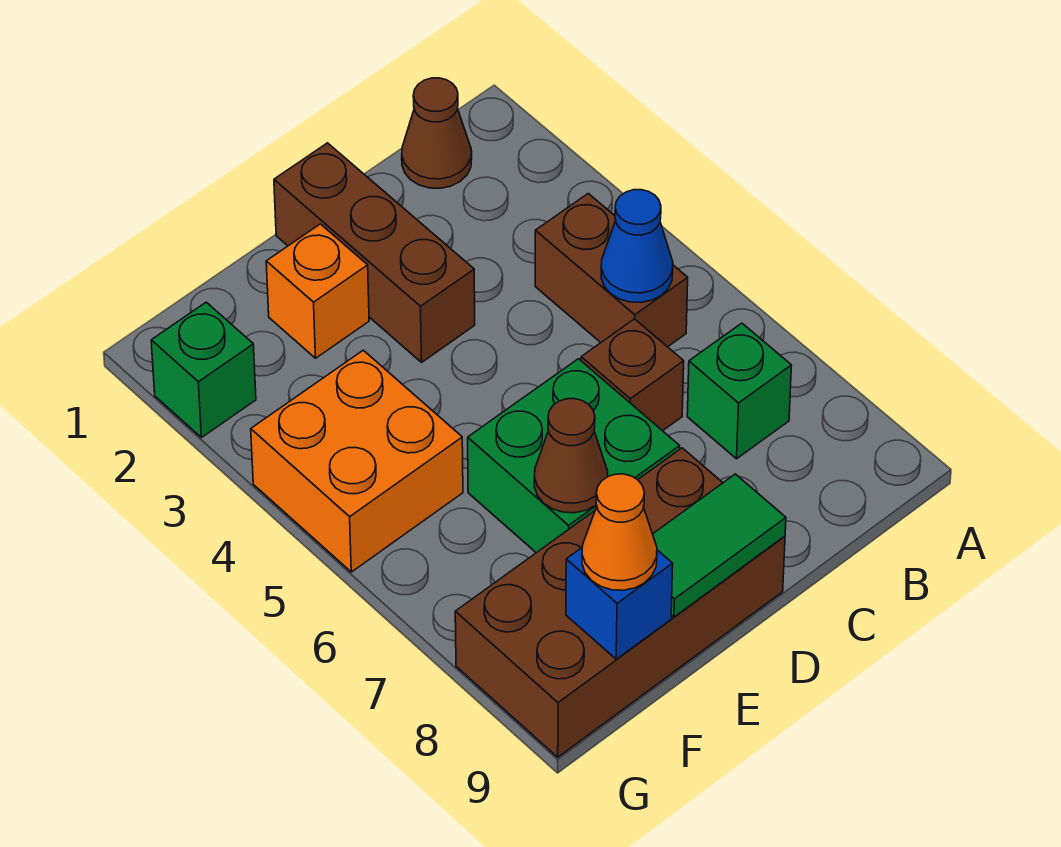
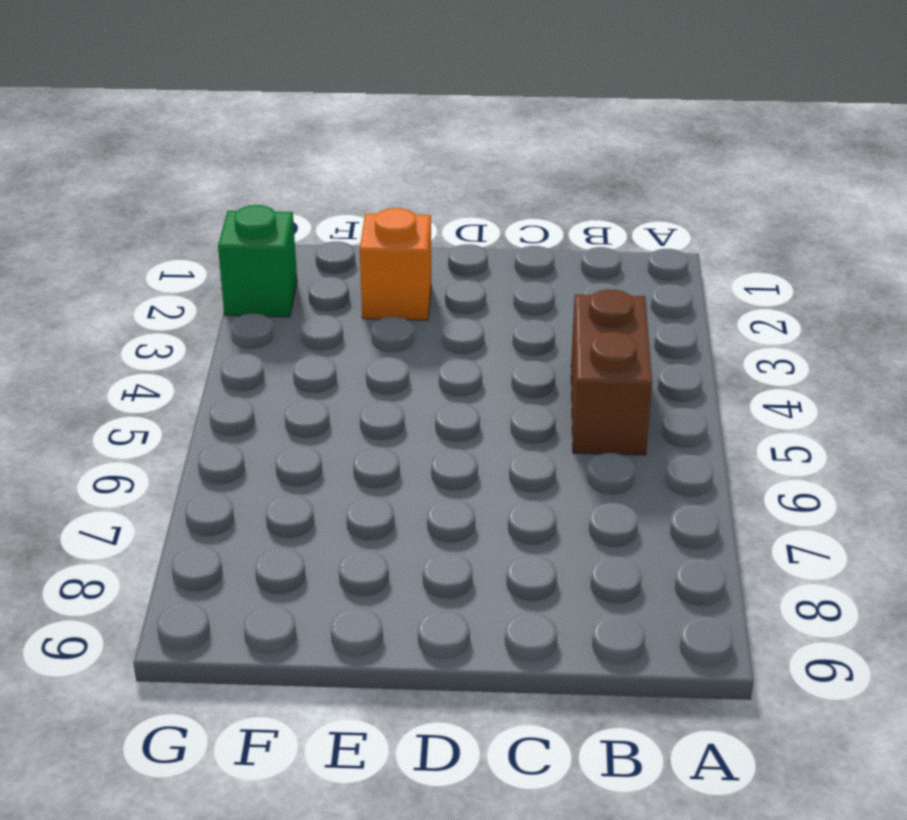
none -> brown cone B1 level 1
none -> green brick B7 level 1
none -> brown brick C6 level 1

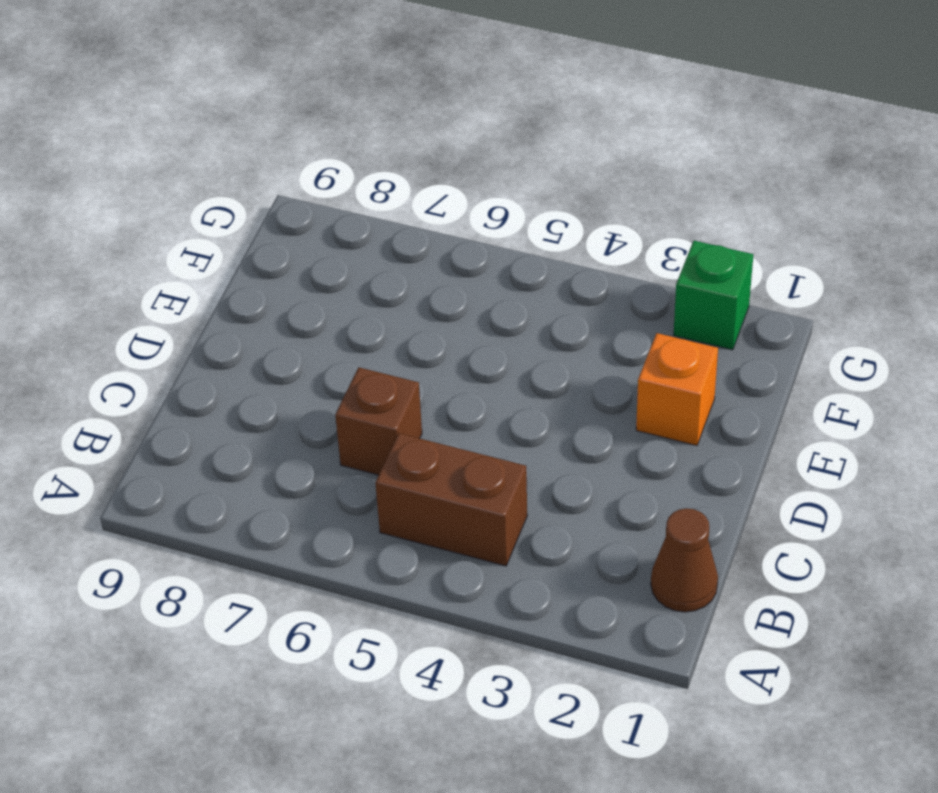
none -> green brick B7 level 1
none -> brown brick D1:D3 level 1
none -> green brick D6:E7 level 1

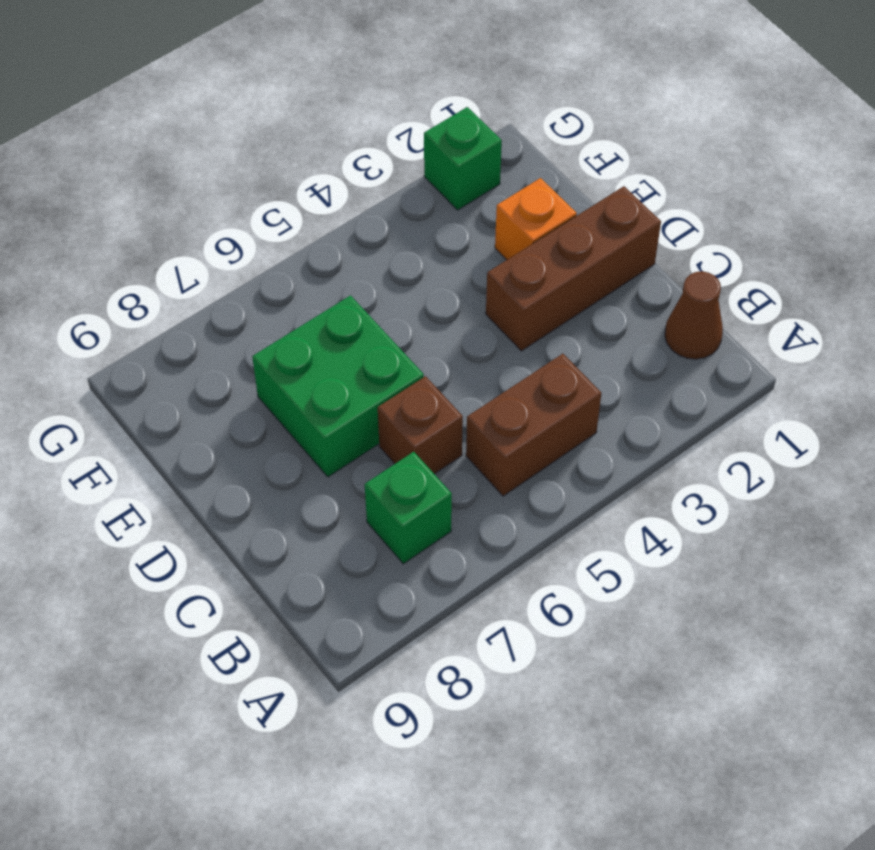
none -> brown brick D8:G9 level 1
none -> orange brick F4:G5 level 1
none -> blue cone B5 level 2

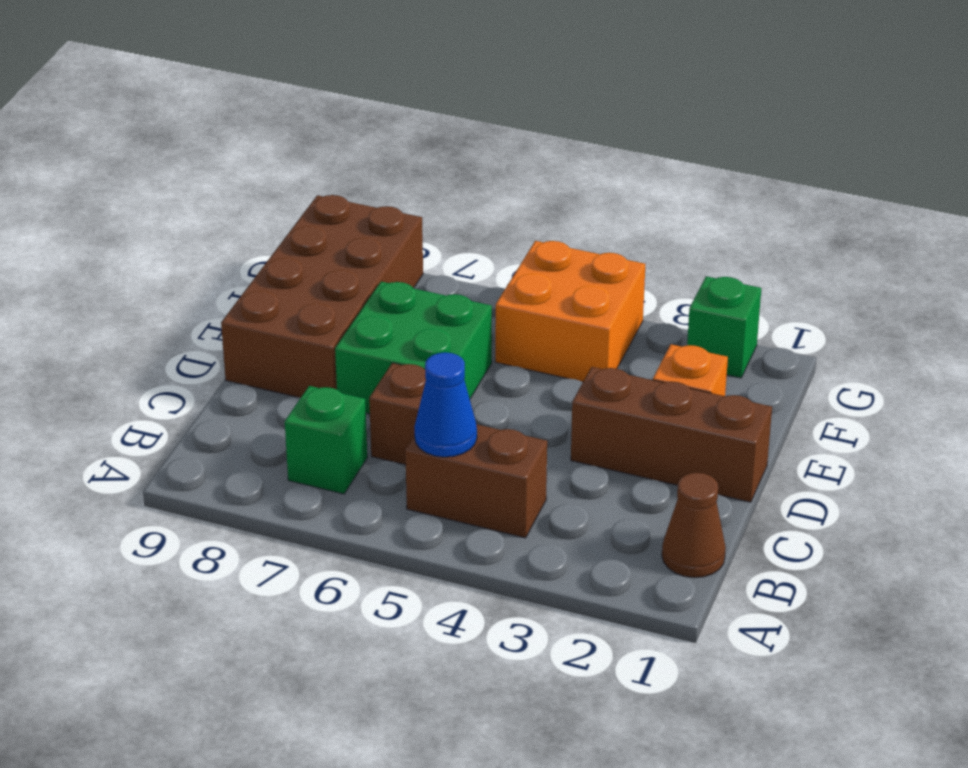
none -> green tile D9:E9 level 2
none -> brown cone E7 level 2
none -> blue brick F9 level 2

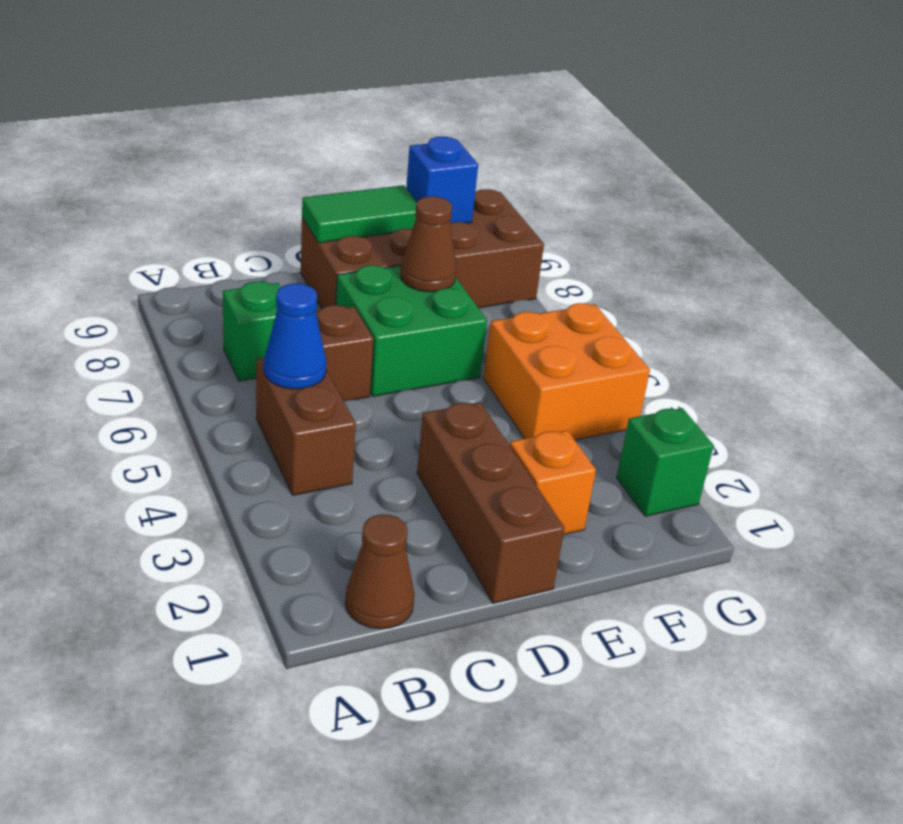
none -> orange cone F9 level 3

